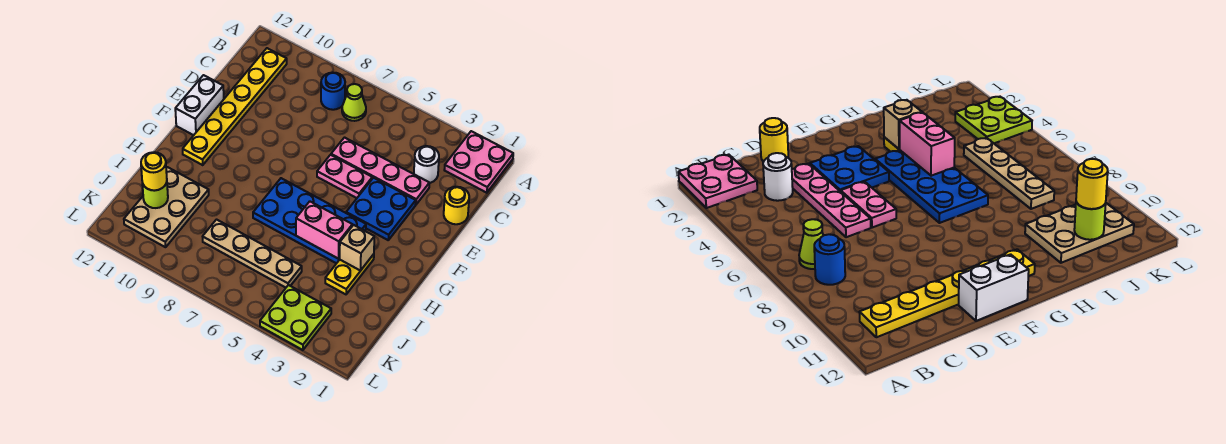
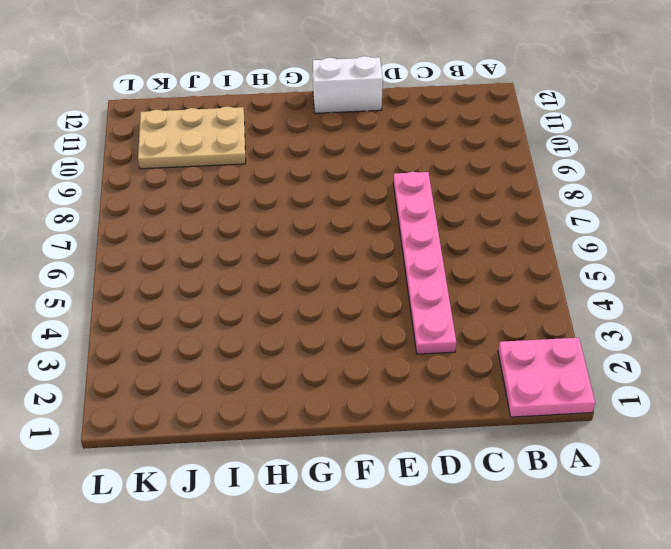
pink plate D3:D8 level 1 -> pink plate D3:D6 level 1
none -> lime cone B7 level 1
none -> blue round brick B8 level 1
none -> yellow plate B11:G11 level 1

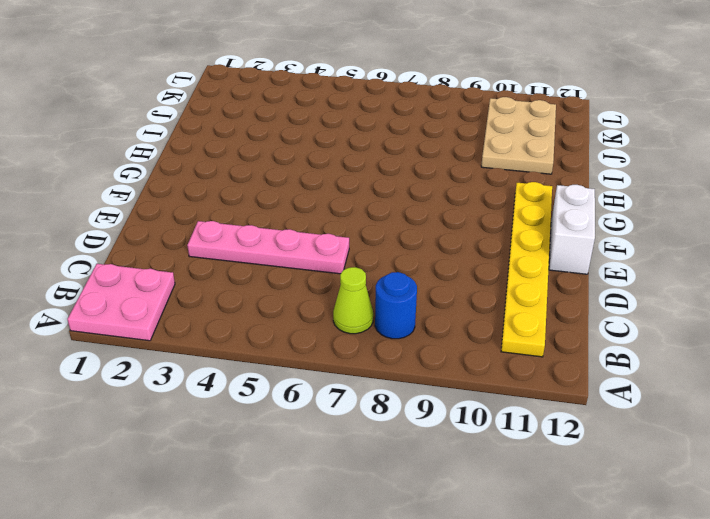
none -> white round brick C3 level 1
none -> yellow round brick D1 level 1
none -> blue plate E3:F4 level 1

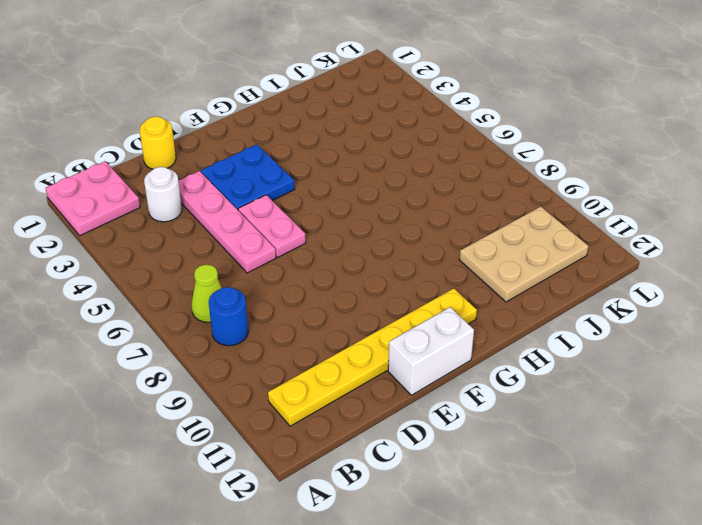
none -> blue plate G4:H7 level 1
none -> yellow plate H3:I3 level 1
none -> tan plate J5:J8 level 1

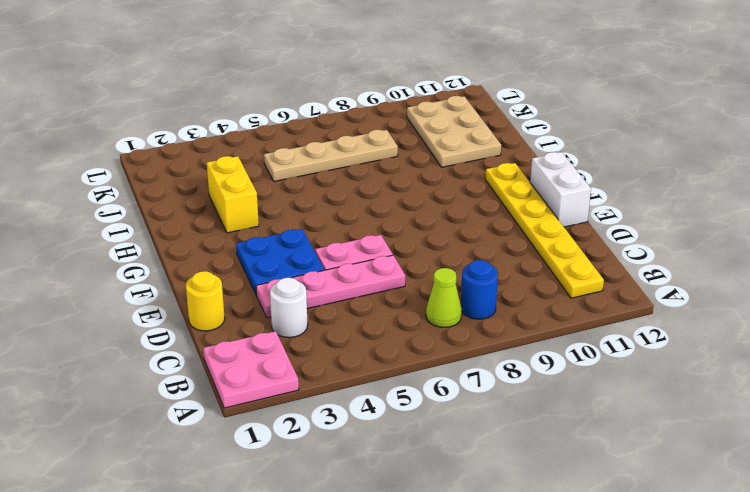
yellow brick H3:I3 level 1 -> yellow plate H3:I3 level 1
none -> blue plate G4:H7 level 1
none -> lime plate K3:L4 level 1
none -> tan brick H3 level 2

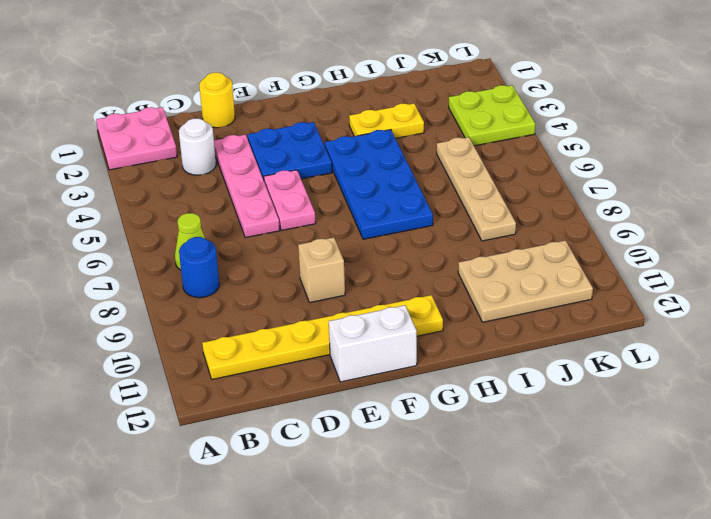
tan brick E9 level 1 -> tan brick H3 level 2
none -> pink brick H4:H5 level 2
none -> lime round brick J11 level 2
none -> yellow round brick J11 level 3

